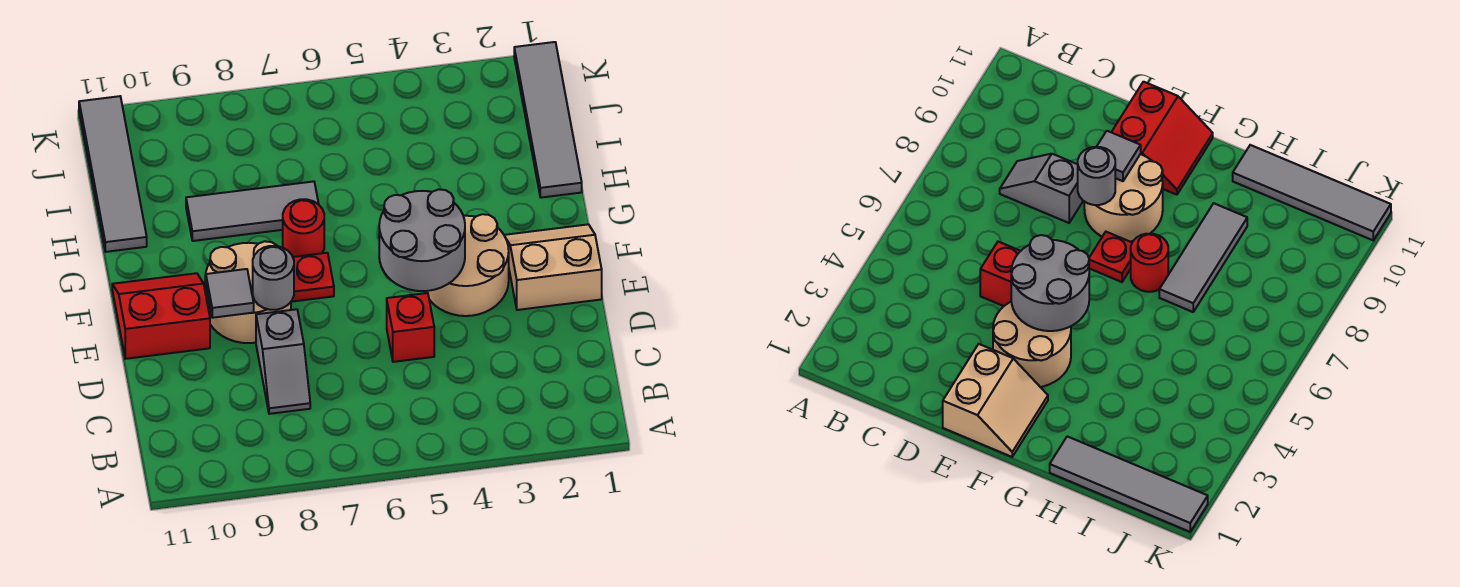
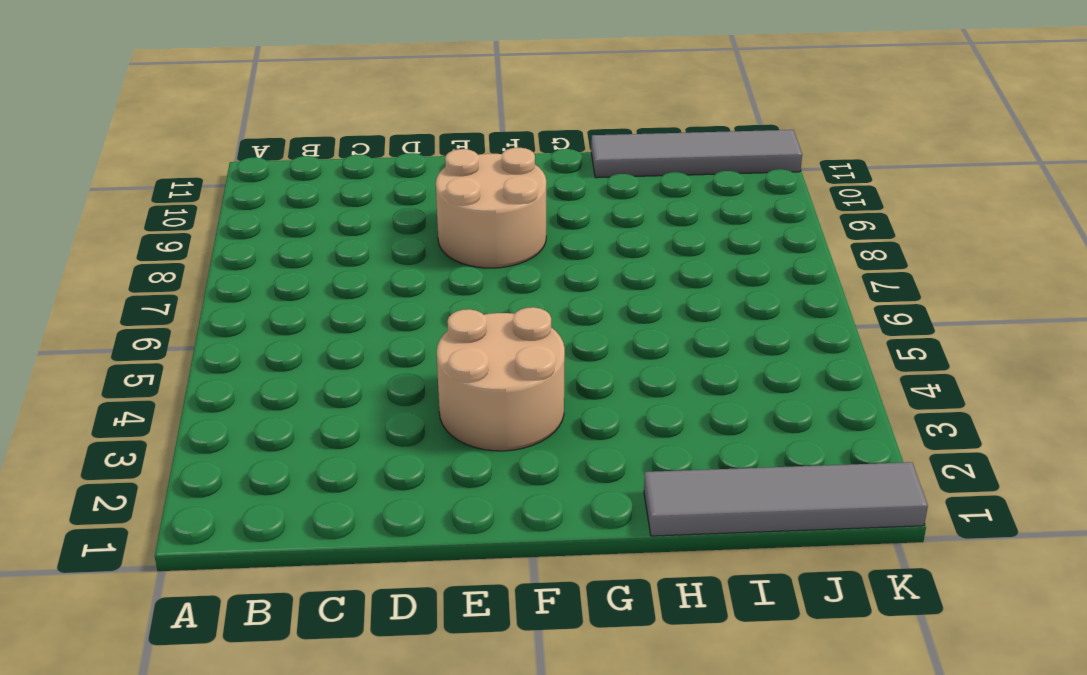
none -> grey slope C8:D8 level 1 top D
none -> red brick D5 level 1
none -> tan slope E1:F2 level 1 top E

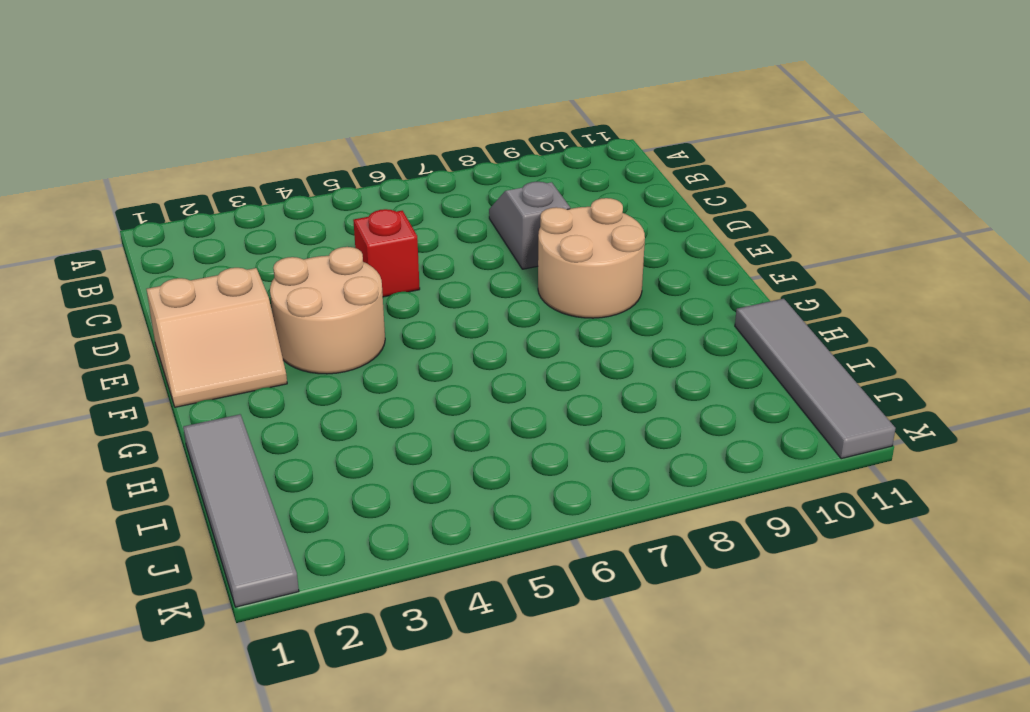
none -> red slope E10:F11 level 1 top E
none -> red plate F7 level 1
none -> red round brick G7 level 1

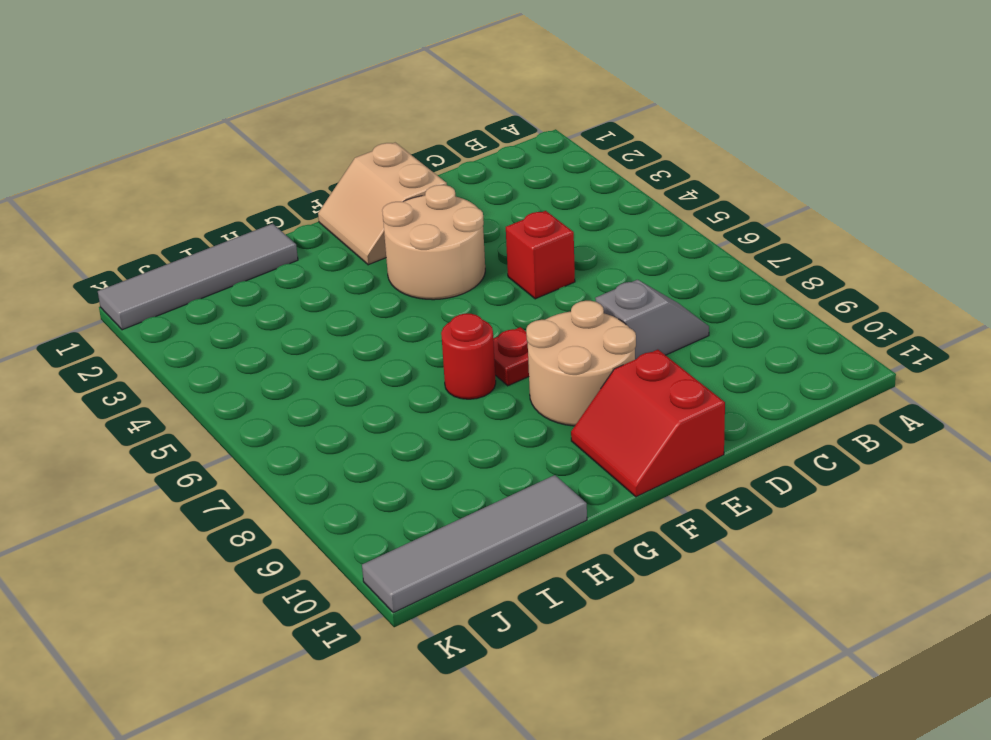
none -> grey tile H7:H9 level 1
none -> grey round brick E4:F5 level 2
none -> grey round brick E8 level 2

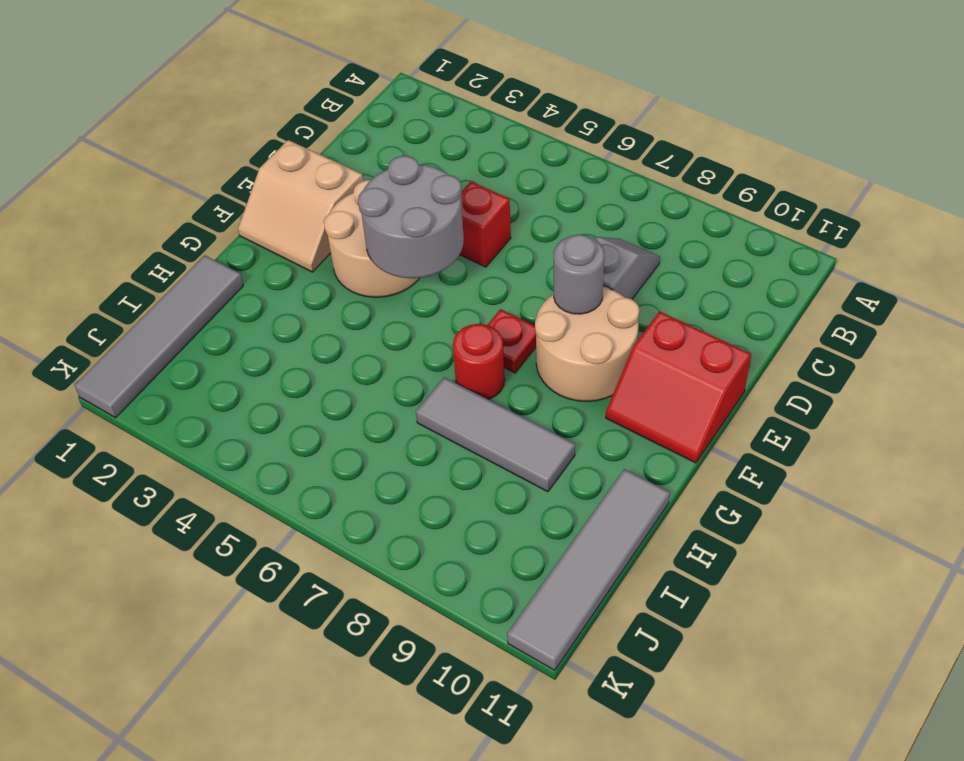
none -> grey tile E9 level 2

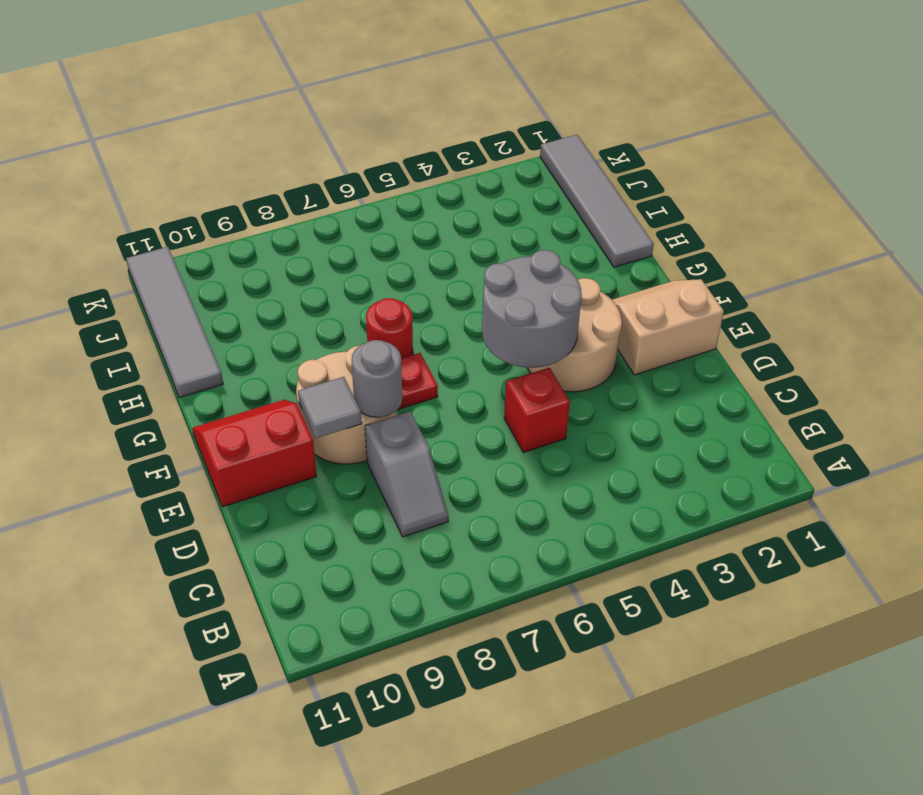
none -> grey tile H7:H9 level 1

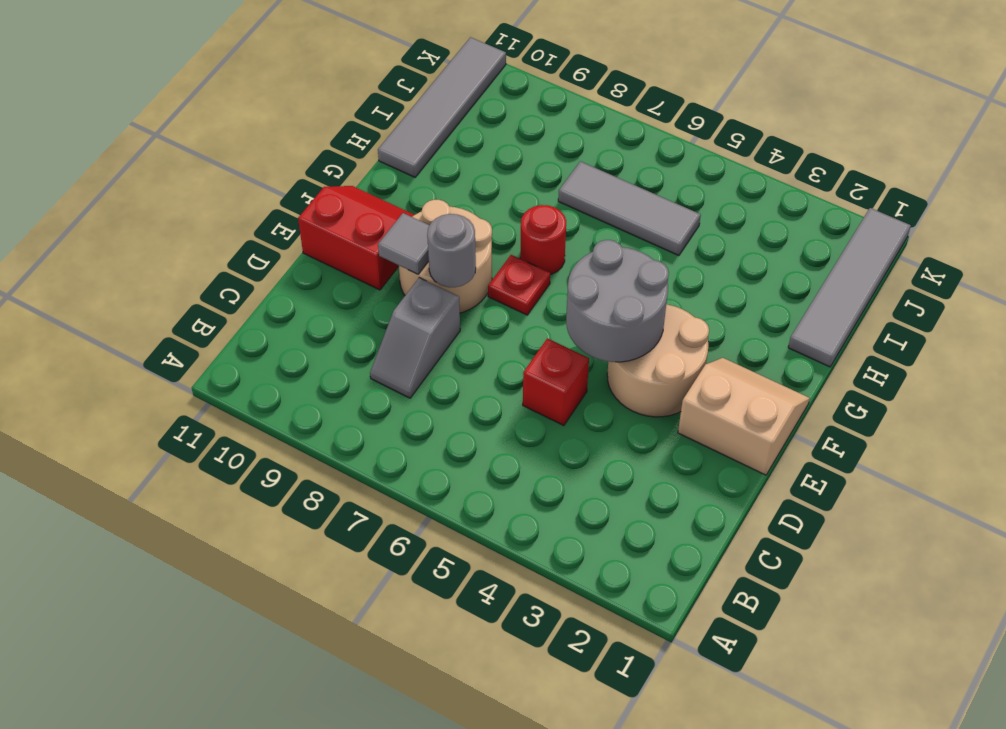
grey tile I5:I7 level 1 -> grey tile H7:H9 level 1

